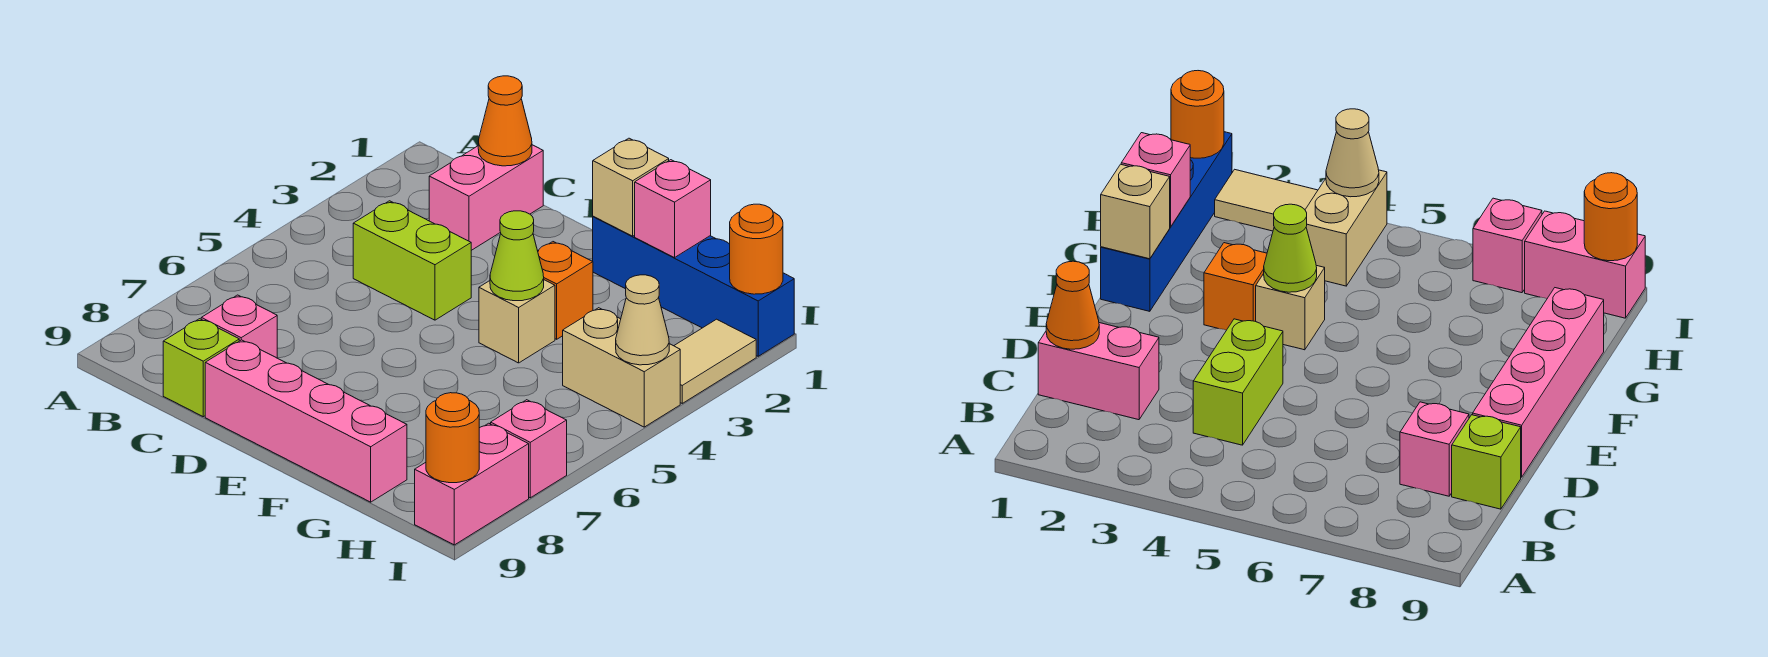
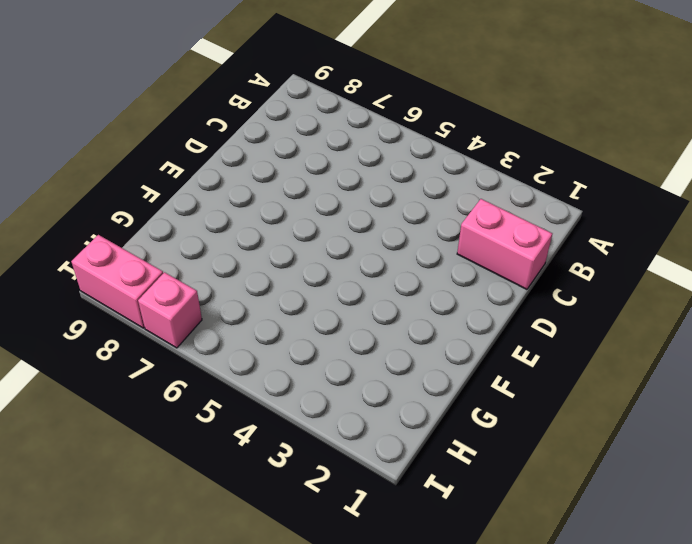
none -> lime brick C4:D4 level 1
none -> pink brick C8 level 1
none -> lime brick C9 level 1

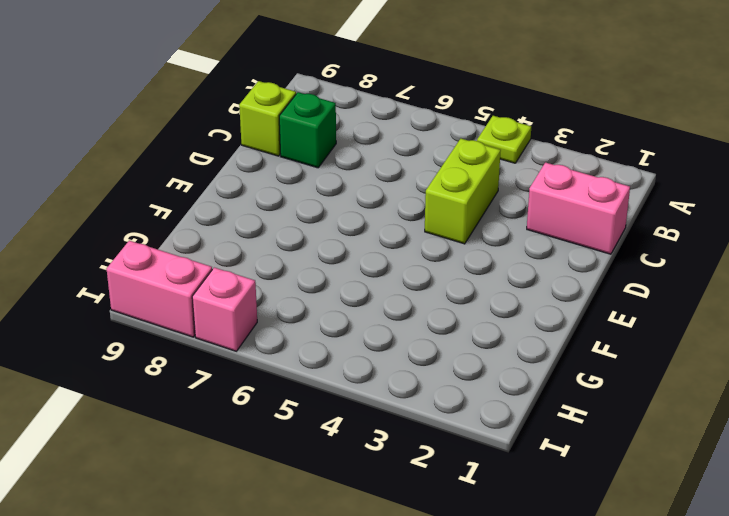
lime plate A4 level 1 -> none
green brick C8 level 1 -> pink brick C8 level 1
none -> pink brick D9:G9 level 1
none -> blue brick F1:I1 level 1
none -> orange brick F3 level 1

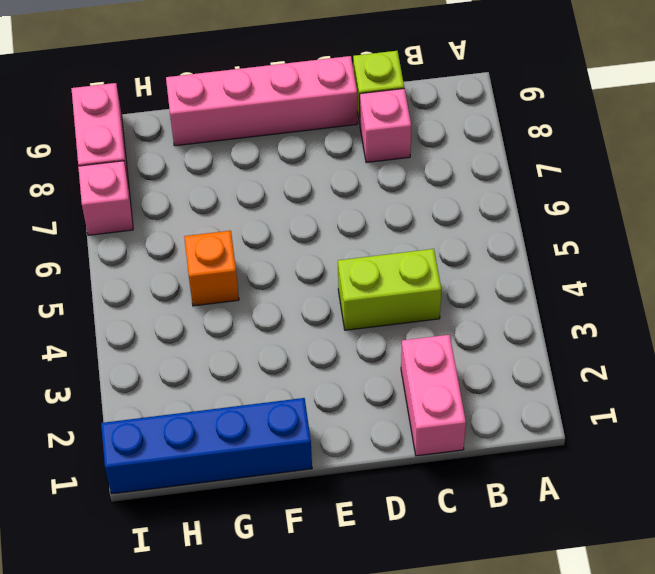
orange brick G5 level 1 -> orange brick F3 level 1
none -> tan brick F4 level 1
none -> tan brick H4:I4 level 1
none -> tan tile I2:I3 level 1

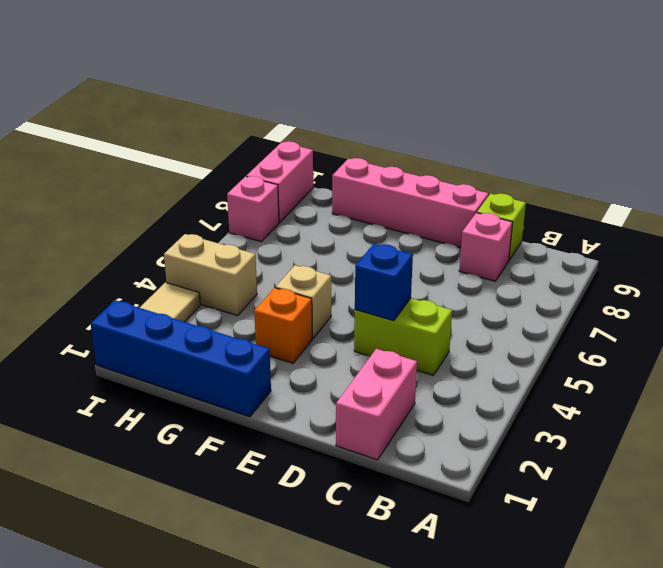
blue brick D4 level 2 -> none
none -> orange cone C1 level 2
none -> tan brick F1 level 2
none -> lime cone F4 level 2

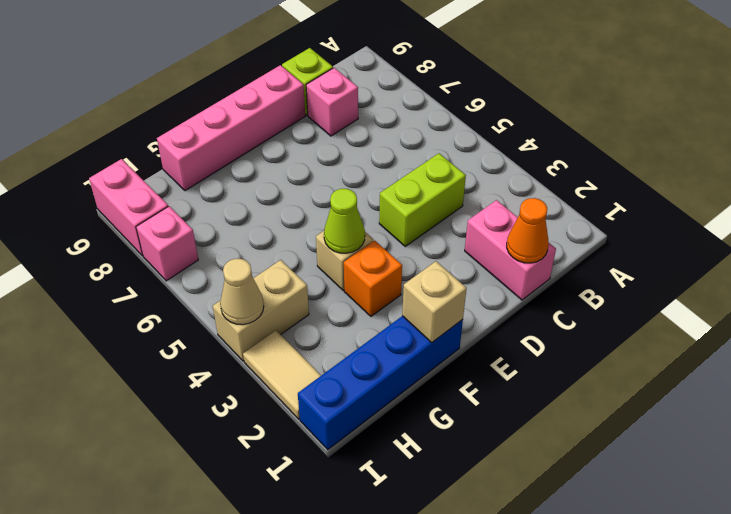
none -> pink brick G1 level 2
none -> orange round brick I1 level 2
none -> orange round brick I9 level 2

